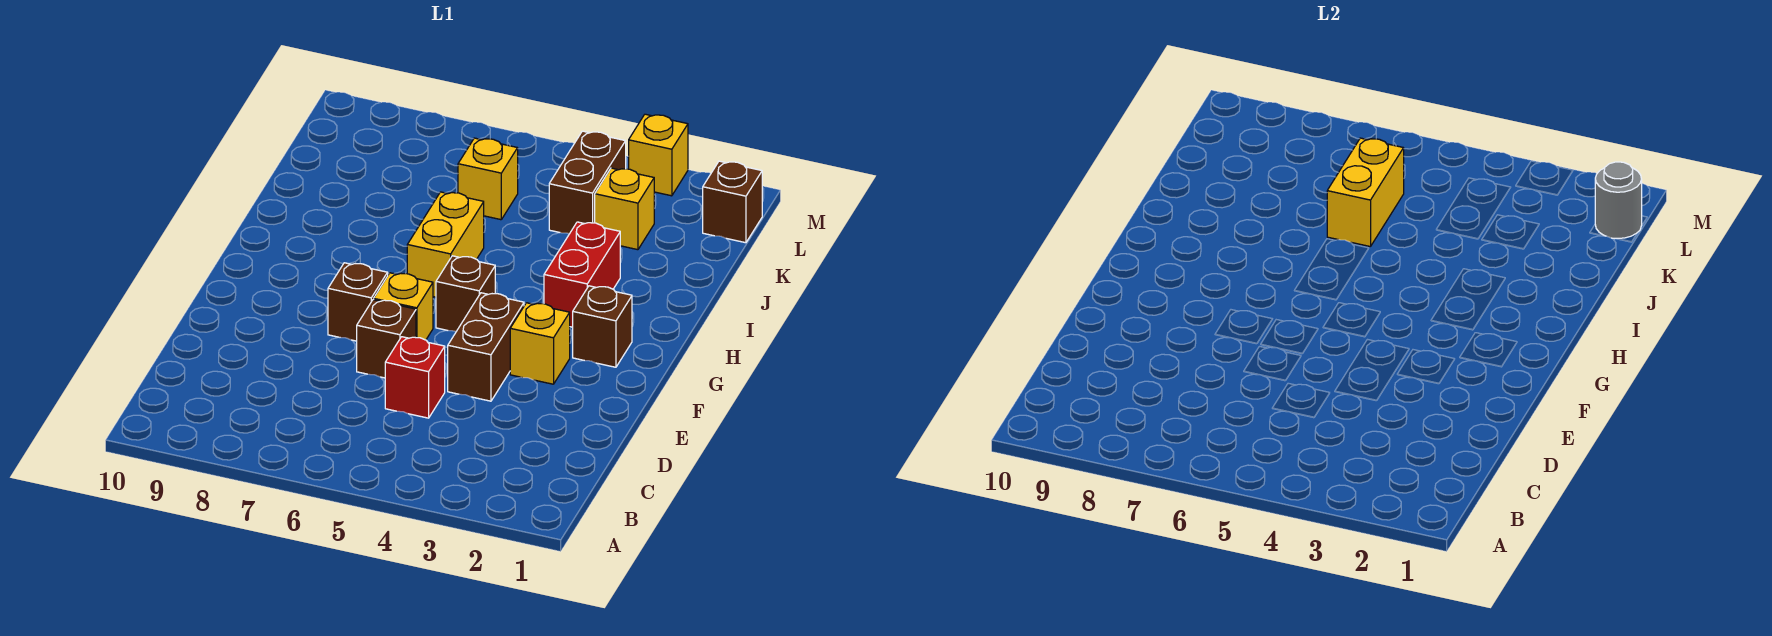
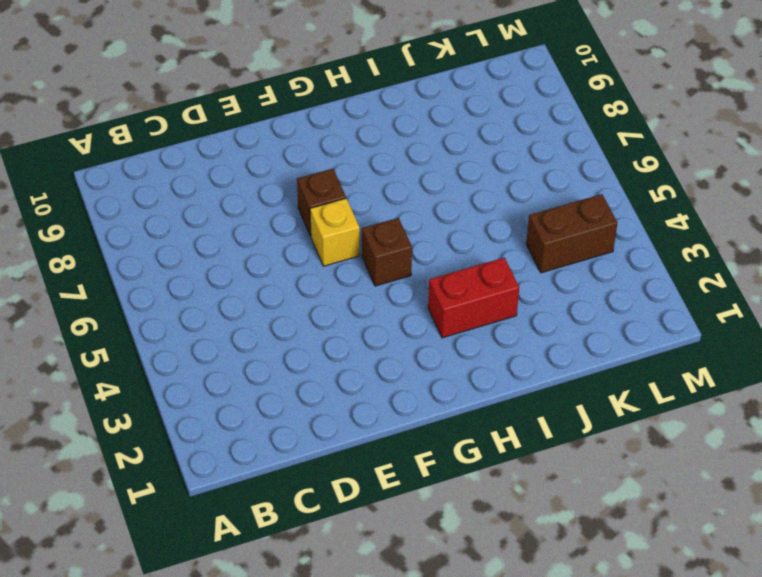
none -> red brick D5 level 1
none -> brown brick E4:F4 level 1
none -> brown brick E6 level 1

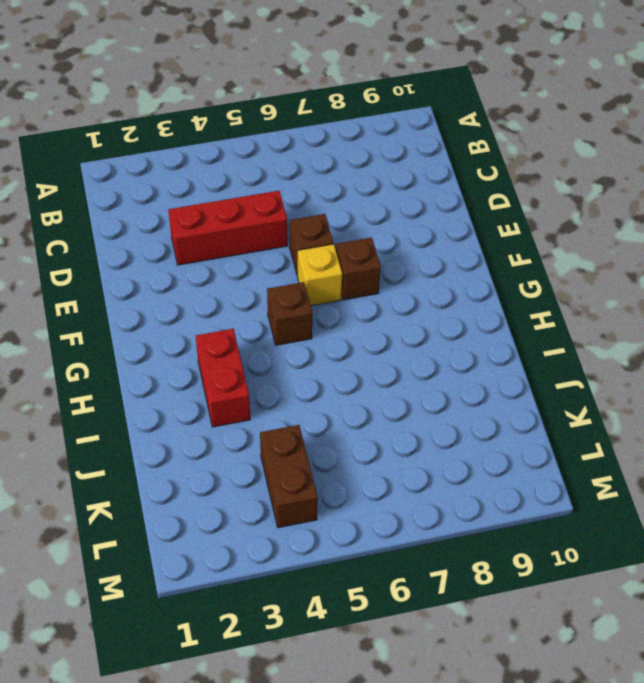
red brick D3:D5 level 1 -> red brick D5 level 1
none -> brown brick E4:F4 level 1
none -> yellow brick F3 level 1
none -> brown brick G2 level 1

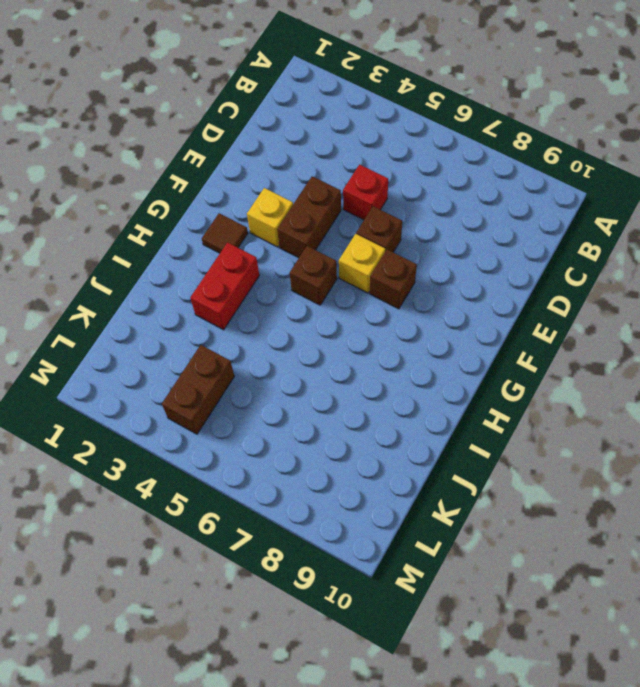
brown tile G2 level 1 -> brown brick G2 level 1
none -> yellow brick H6:I6 level 1
none -> yellow brick K3 level 1
none -> yellow brick K6 level 1

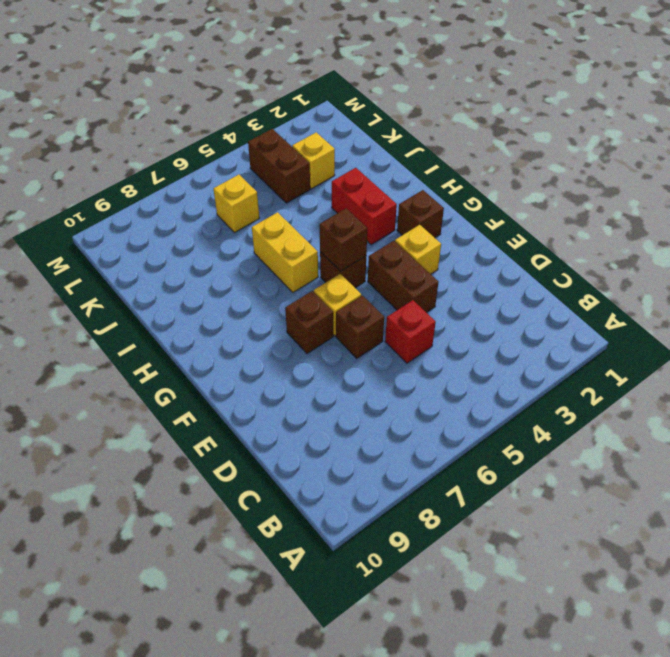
brown brick G5 level 2 -> brown brick L1 level 1
none -> yellow brick M3 level 1
none -> yellow brick J6:K6 level 2
none -> grey round brick L1 level 2

